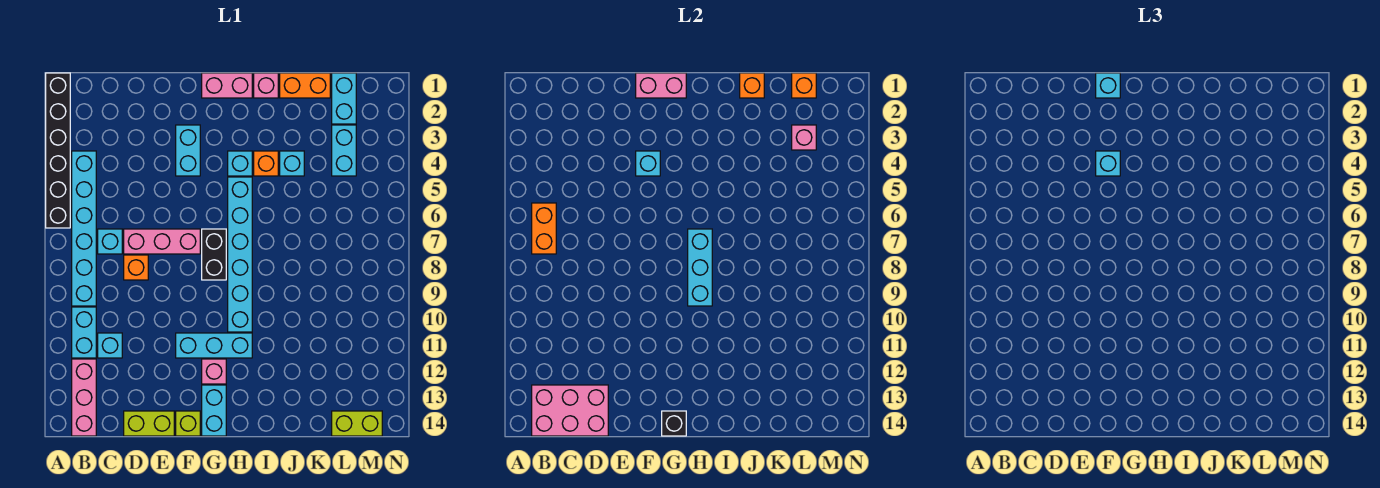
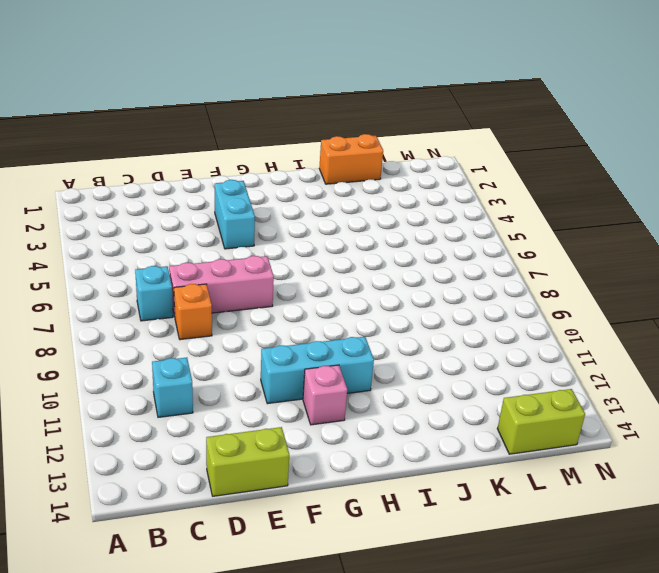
none -> black brick A1:A6 level 1
none -> cyan brick B4:B9 level 1
none -> cyan brick B10:B11 level 1
none -> pink brick B12:B14 level 1

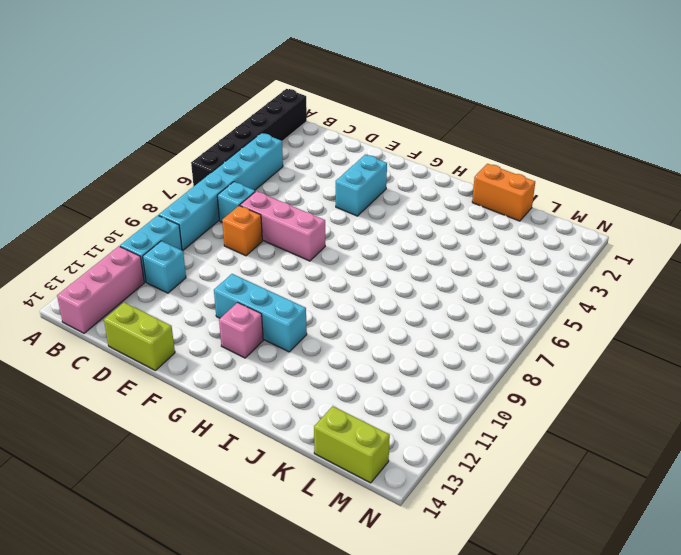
none -> lime brick F14 level 1
none -> pink brick G1:H1 level 1
none -> black brick G7:G8 level 1
none -> cyan brick G13:G14 level 1

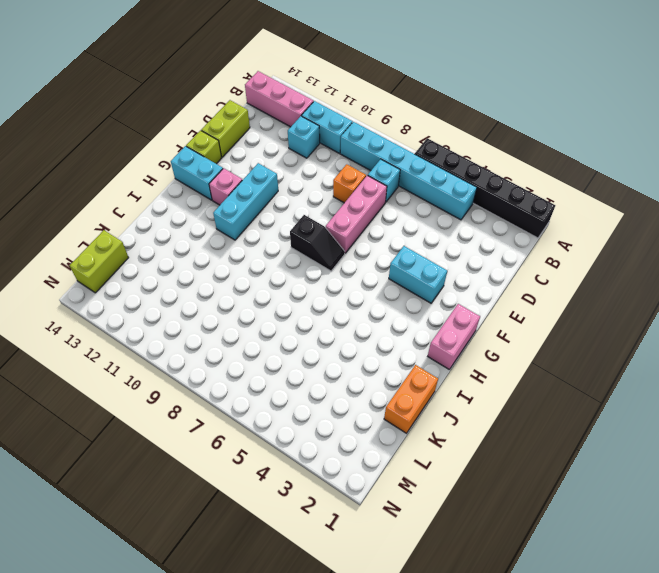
black slope G7:G8 level 1 top 8 -> black brick G7:G8 level 1
none -> cyan brick H4 level 1
none -> cyan brick H5:H10 level 1
none -> pink brick I1 level 1
none -> orange brick I4 level 1

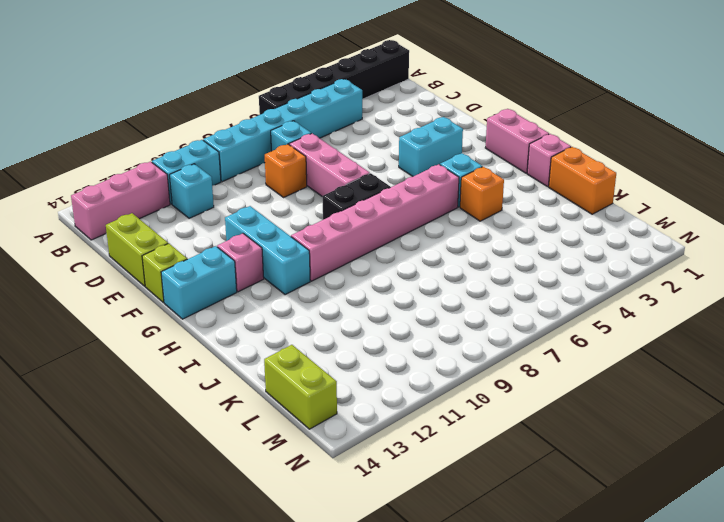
pink brick H5:H10 level 1 -> cyan brick H5:H10 level 1
none -> cyan brick J4 level 1
none -> cyan brick L1:L2 level 1
none -> cyan brick L3:L4 level 1
none -> orange brick B6:B7 level 2

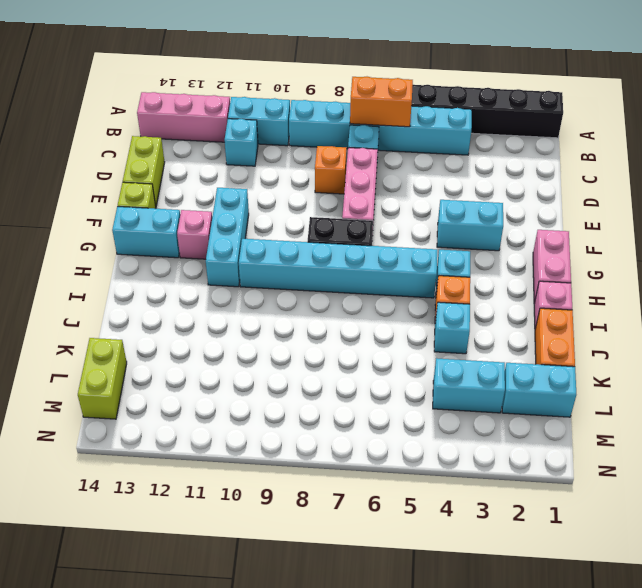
none -> pink brick B13:D14 level 2
none -> pink brick F1:G1 level 2
none -> cyan brick F4 level 2
none -> black brick G14 level 2

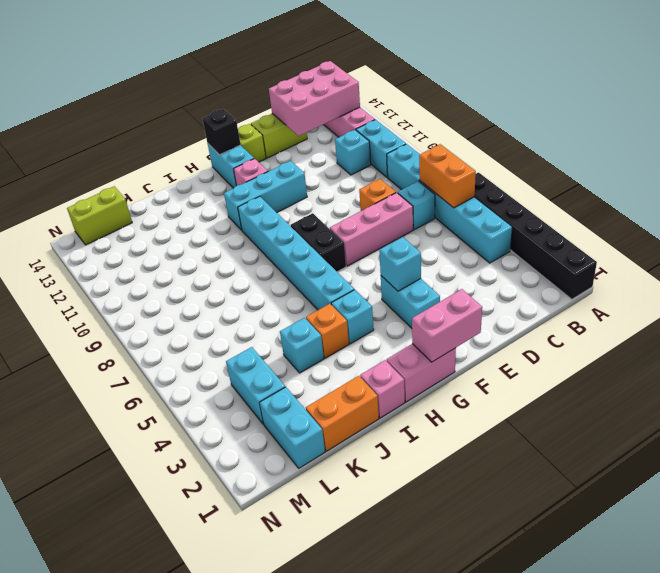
none -> cyan brick H7:H9 level 2
none -> orange brick J1 level 2
none -> orange brick L1 level 2
none -> pink brick L3 level 2

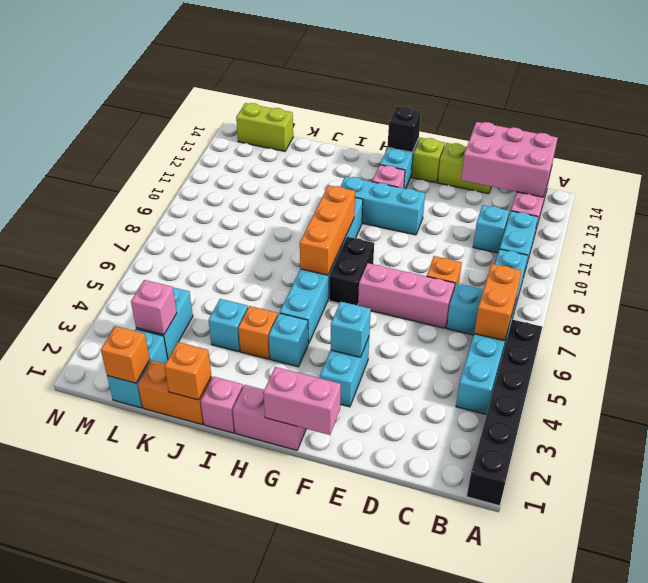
orange brick H7:H9 level 2 -> cyan brick H7:H9 level 2
none -> cyan brick F1 level 3
none -> cyan brick F4 level 3

